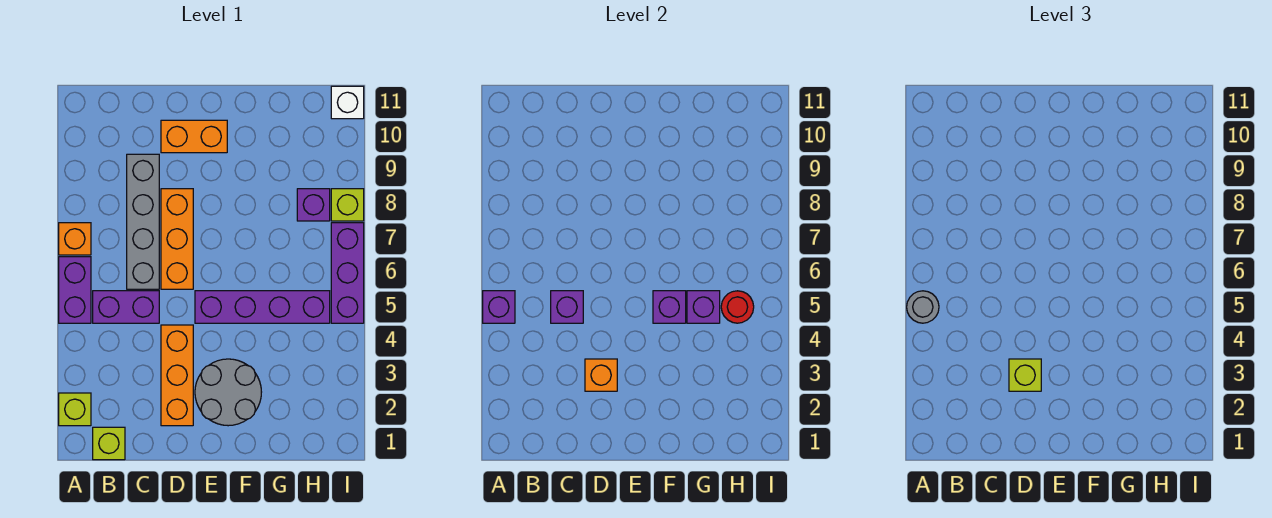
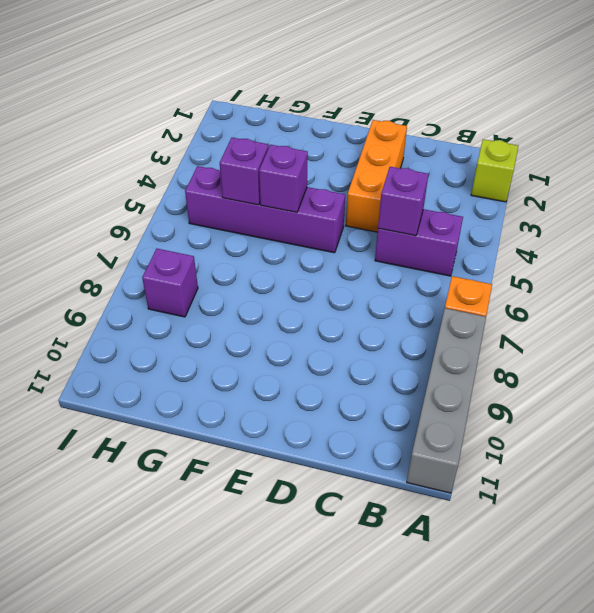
grey brick A8:A11 level 1 -> grey brick C6:C9 level 1
none -> purple brick A5:A6 level 1
none -> lime brick B1 level 1
none -> orange brick D6:D8 level 1

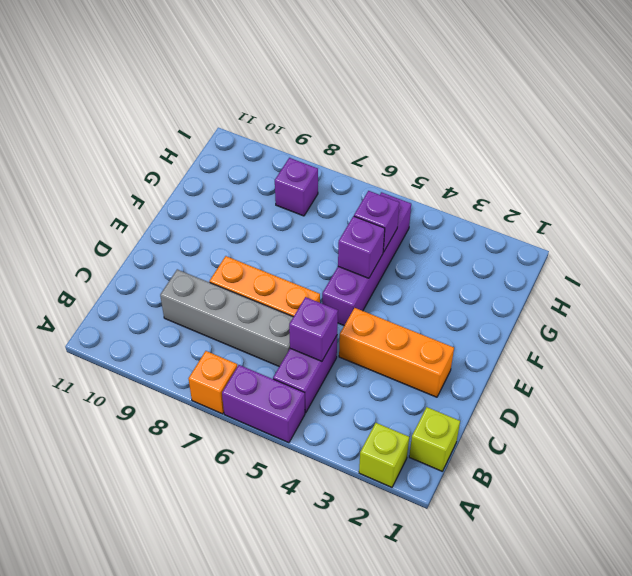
none -> orange brick D10:E10 level 1
none -> grey round brick E2:F3 level 1
none -> purple brick I5:I7 level 1

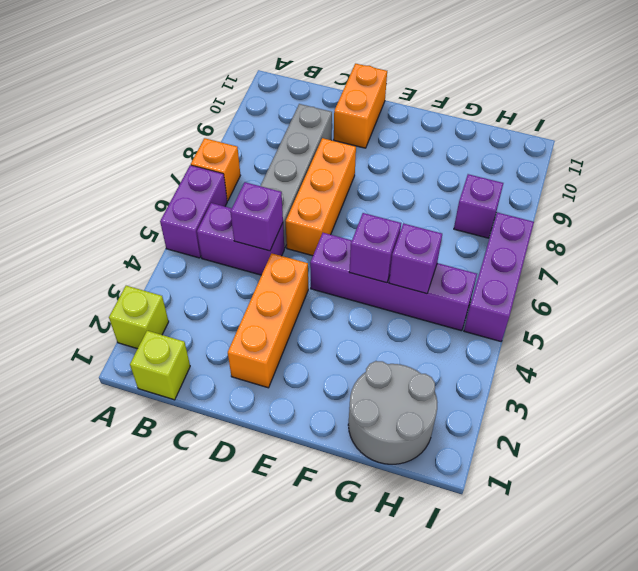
orange brick D10:D11 level 1 -> orange brick D10:E10 level 1
grey round brick G1:H2 level 1 -> grey round brick E2:F3 level 1
none -> lime brick I8 level 1
none -> white brick I11 level 1
none -> purple brick A5 level 2

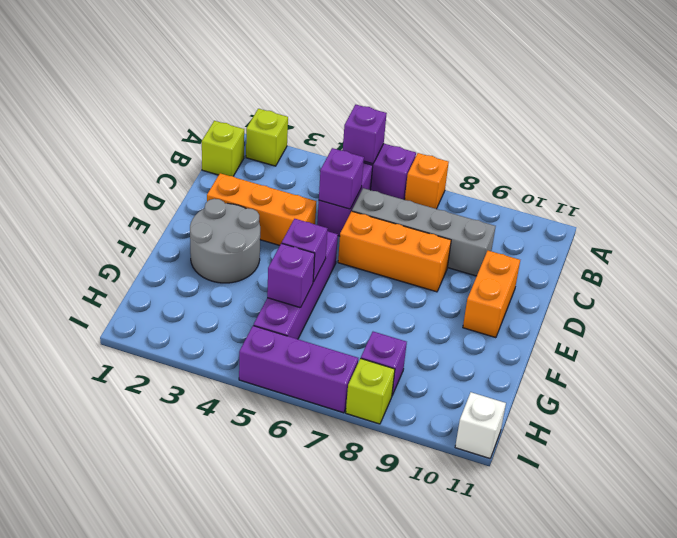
none -> orange brick D3 level 2
none -> red round brick H5 level 2
none -> grey round brick A5 level 3

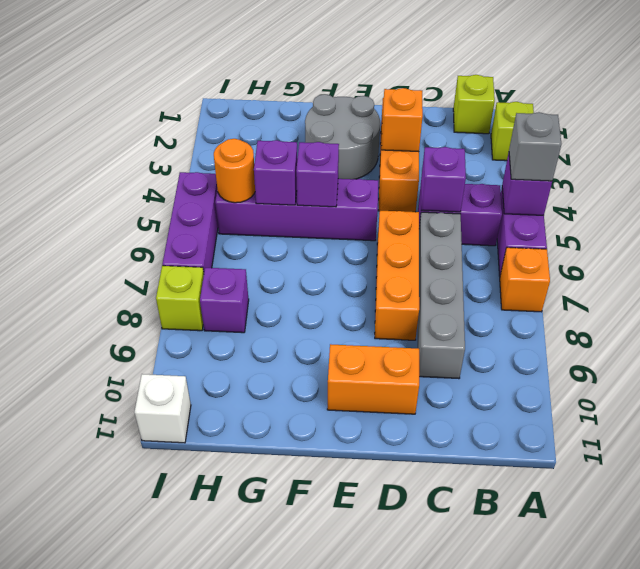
grey brick A5 level 3 -> grey round brick A5 level 3
orange round brick H5 level 2 -> red round brick H5 level 2
none -> lime brick D3 level 3

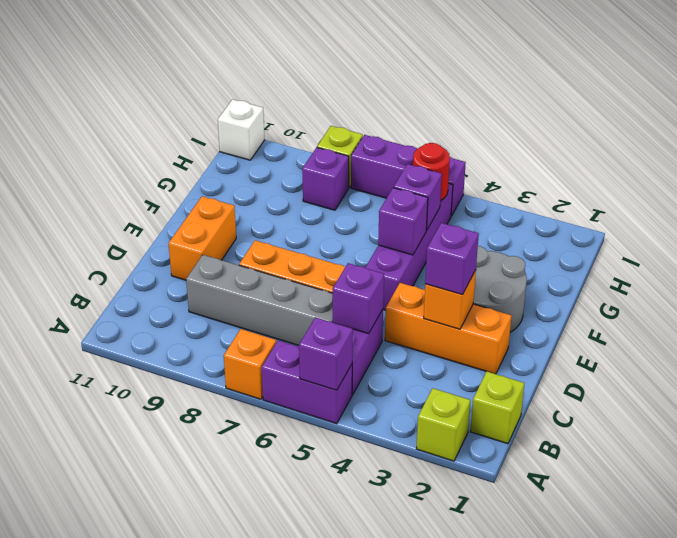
purple brick D3 level 3 -> lime brick D3 level 3
none -> grey round brick A5 level 3

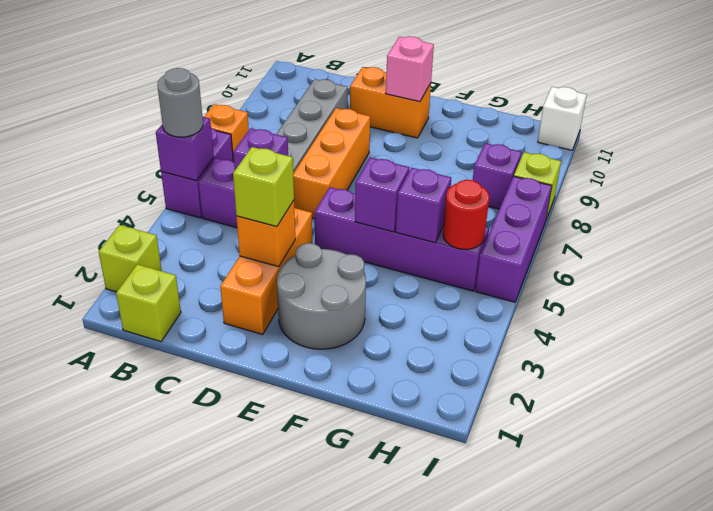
pink brick E10 level 2 -> none

